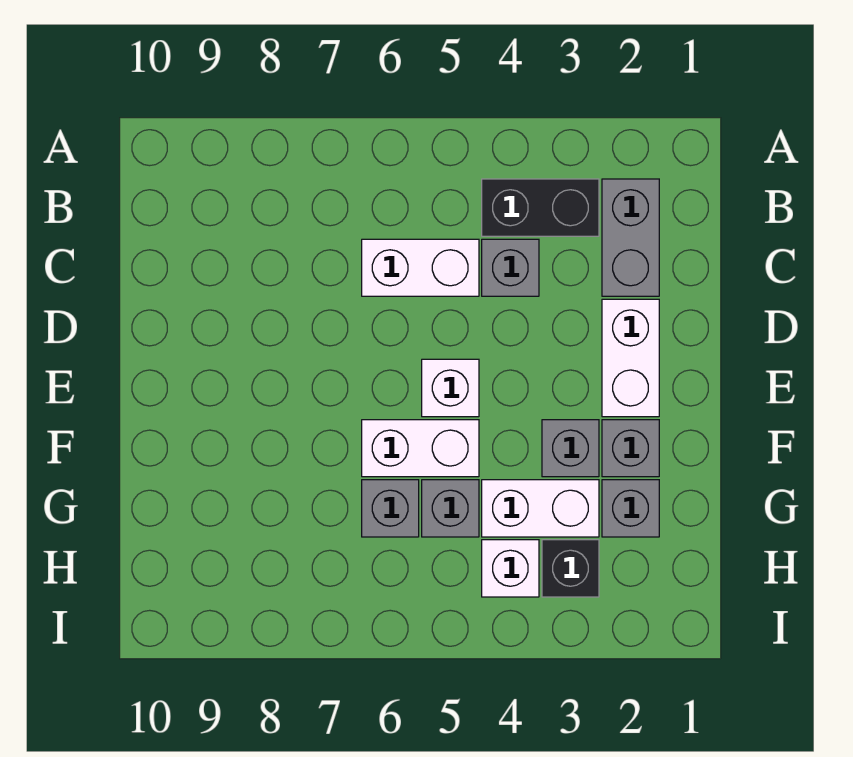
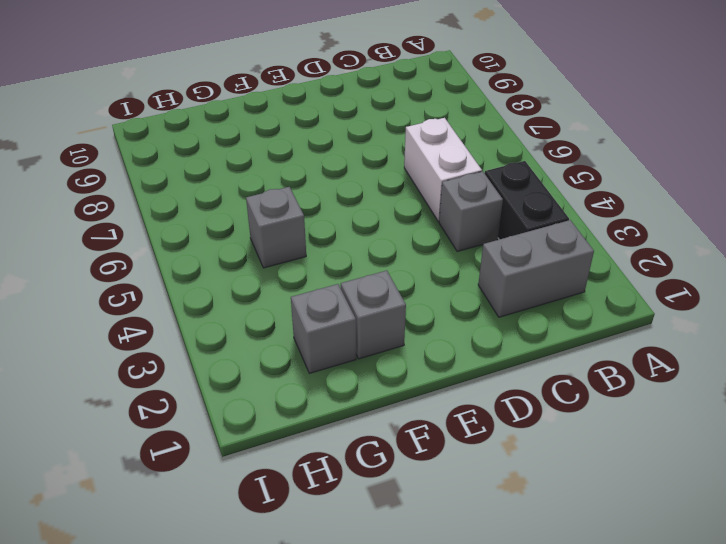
none -> white brick D2:E2 level 1
none -> white brick E5 level 1
none -> grey brick F3 level 1

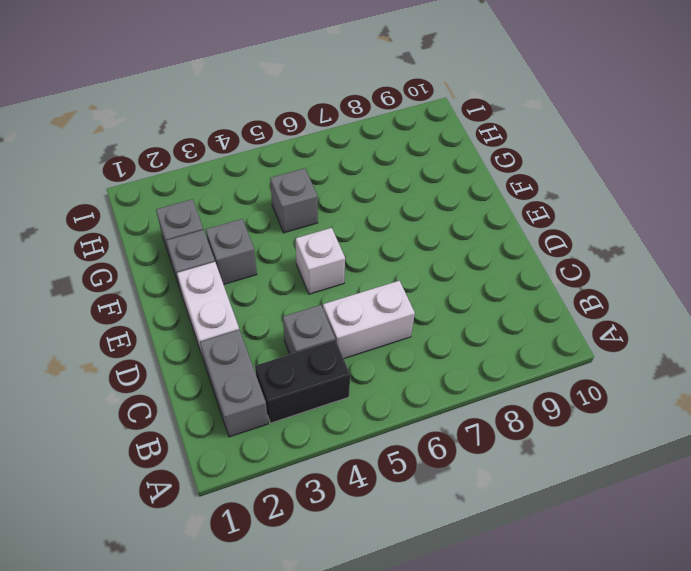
none -> white brick F5:F6 level 1
none -> white brick G3:G4 level 1
none -> grey brick G6 level 1

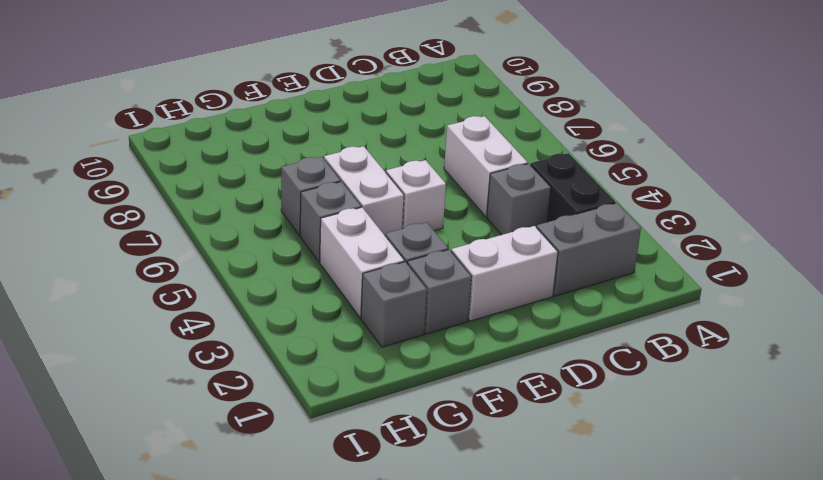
none -> black brick H3 level 1
none -> white brick H4 level 1

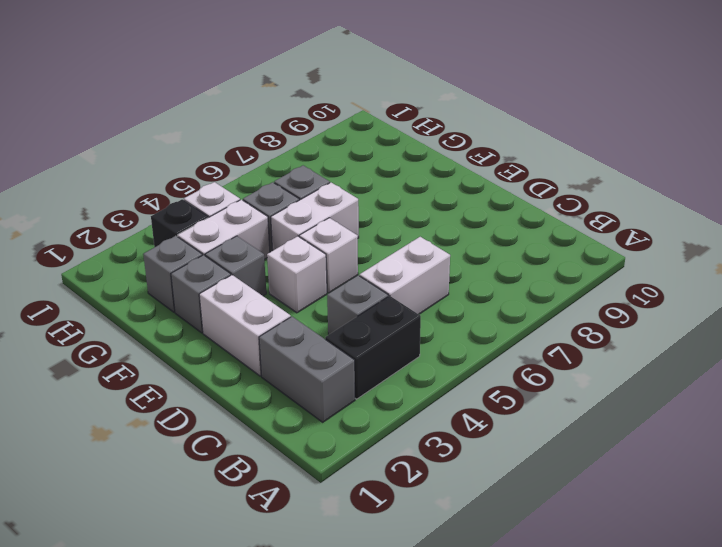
white brick E4 level 1 -> none

